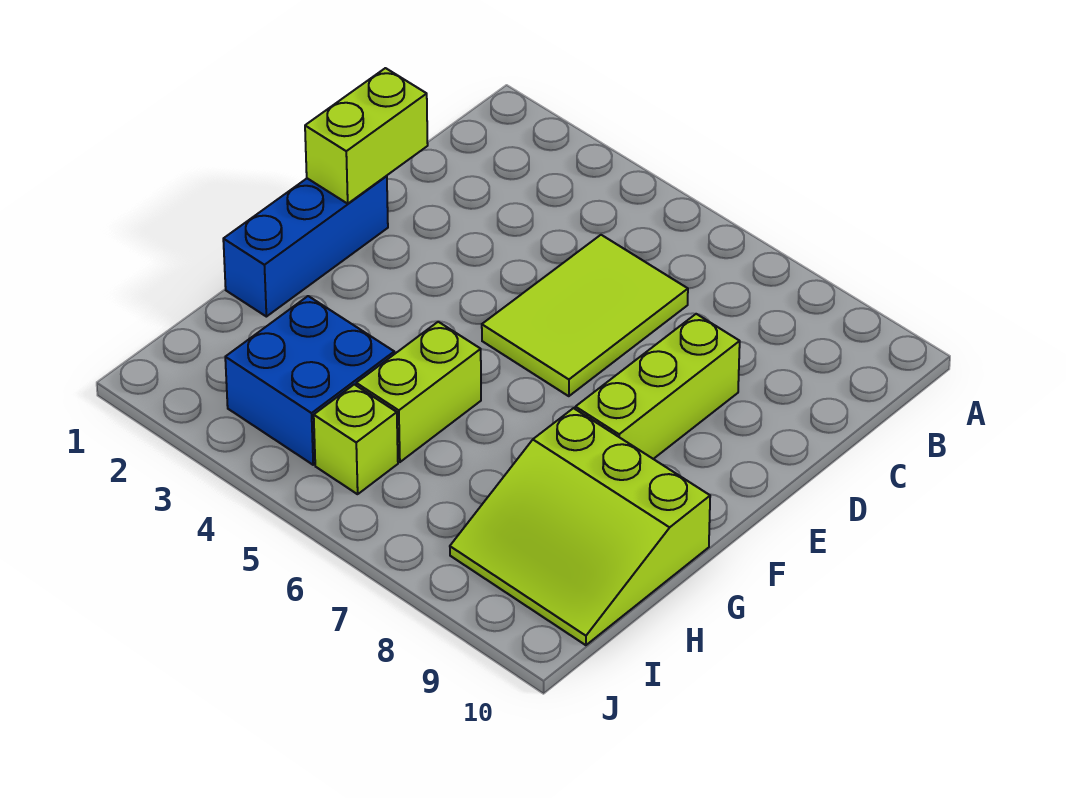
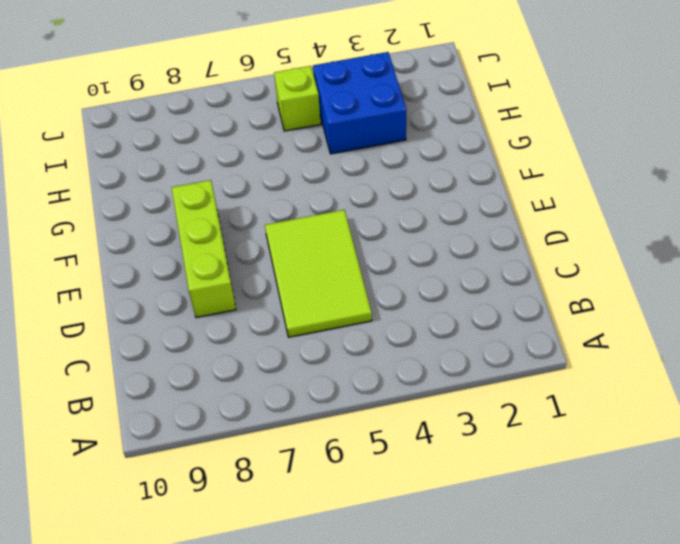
none -> blue brick E1:G1 level 1
none -> lime brick G5:H5 level 1

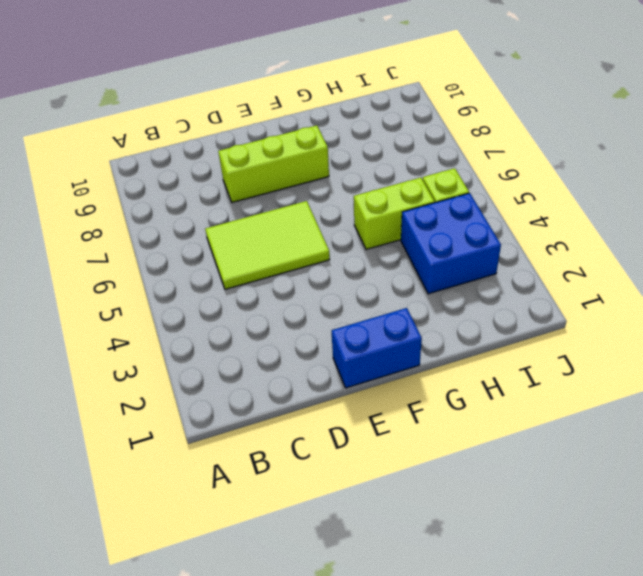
blue brick E1:F1 level 1 -> blue brick E1:G1 level 1
none -> lime slope G8:I10 level 1 top G
none -> lime brick D1:E1 level 2

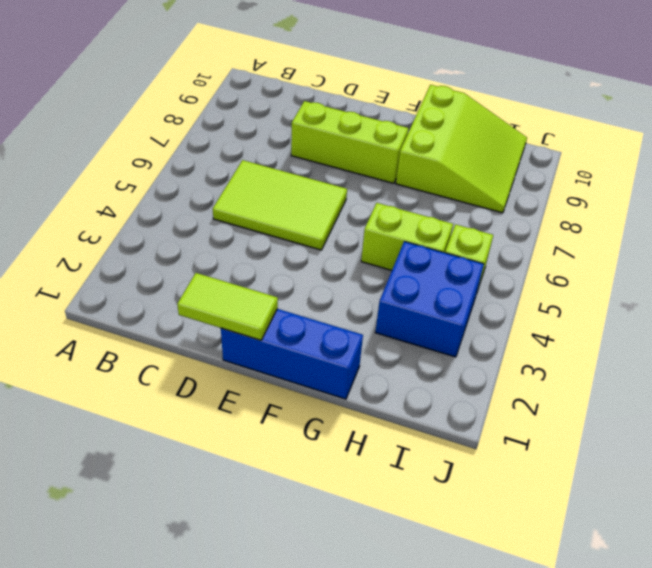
lime tile D1:E1 level 2 -> lime brick D1:E1 level 2

